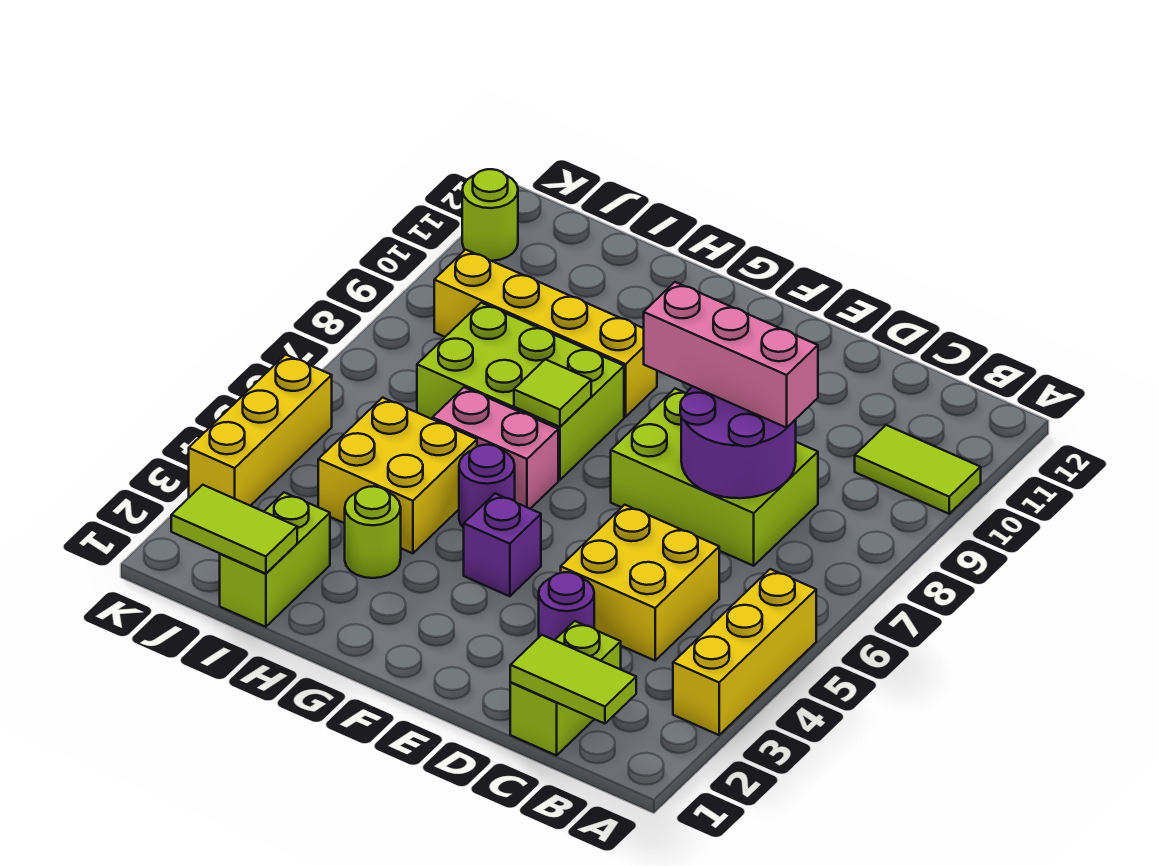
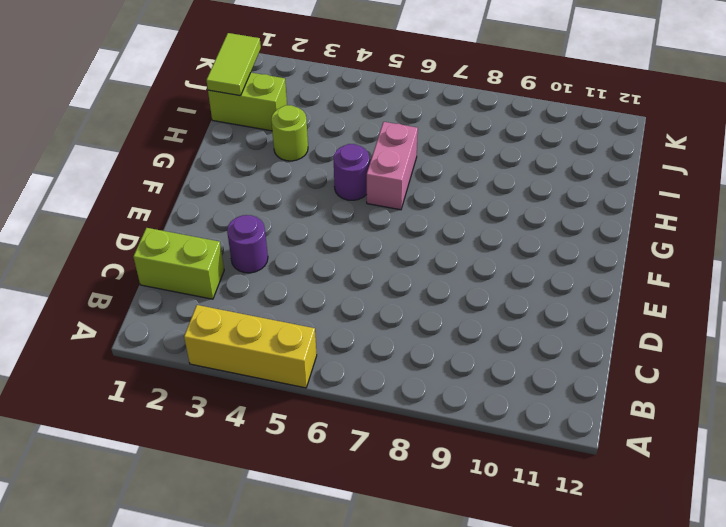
none -> lime tile A10:B10 level 1
none -> yellow brick C4:D5 level 1
none -> lime brick C7:E8 level 1

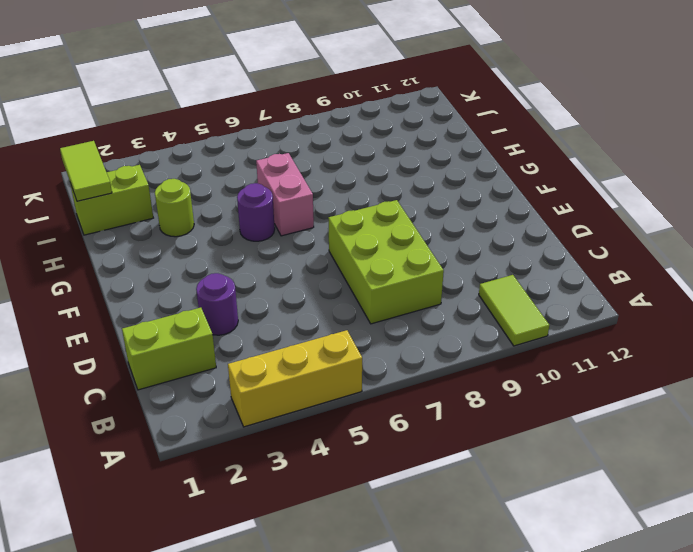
none -> yellow brick C4:D5 level 1
none -> purple brick F4 level 1
none -> lime brick G7:I8 level 1

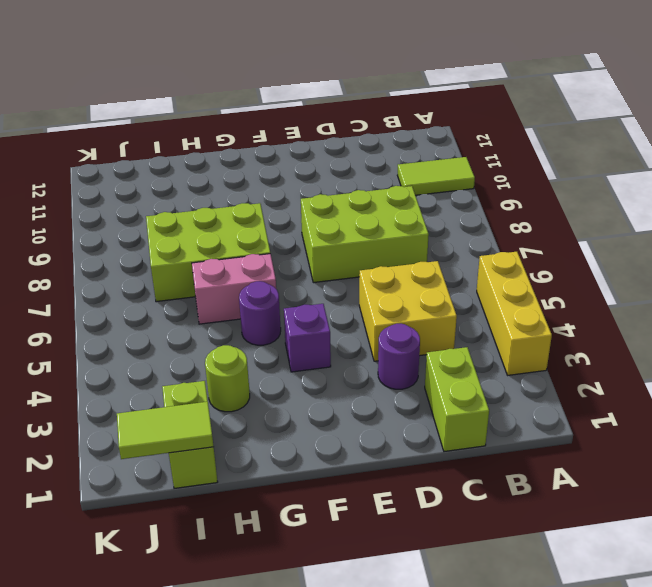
none -> yellow brick G9:J9 level 1
none -> yellow brick H4:I5 level 1
none -> yellow brick K3:K5 level 1

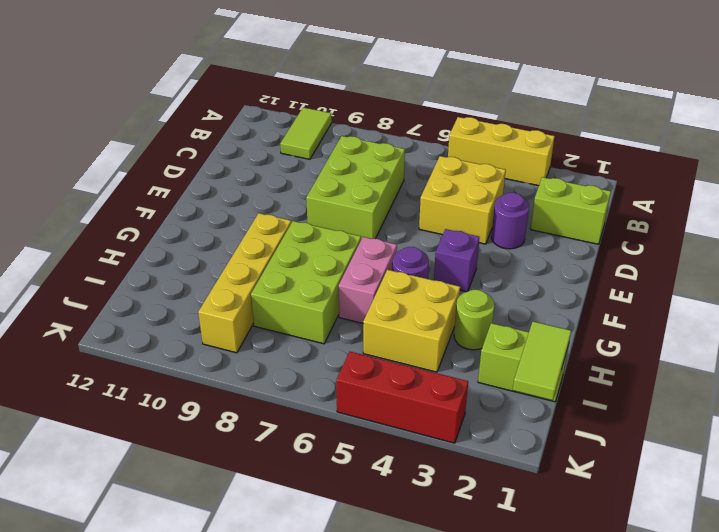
red brick K3:K5 level 1 -> yellow brick K3:K5 level 1
none -> lime round brick K11 level 1
none -> lime tile B1:C1 level 2
none -> purple round brick C7:D8 level 2

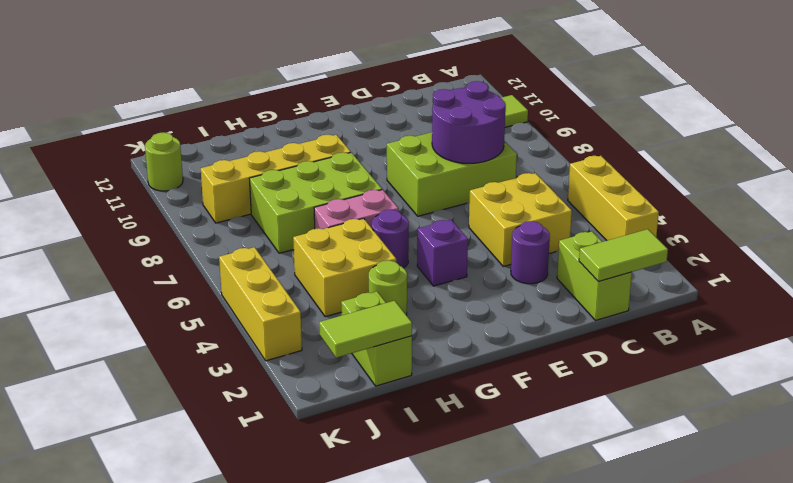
none -> lime tile G7 level 2
none -> pink brick C8:E8 level 3

